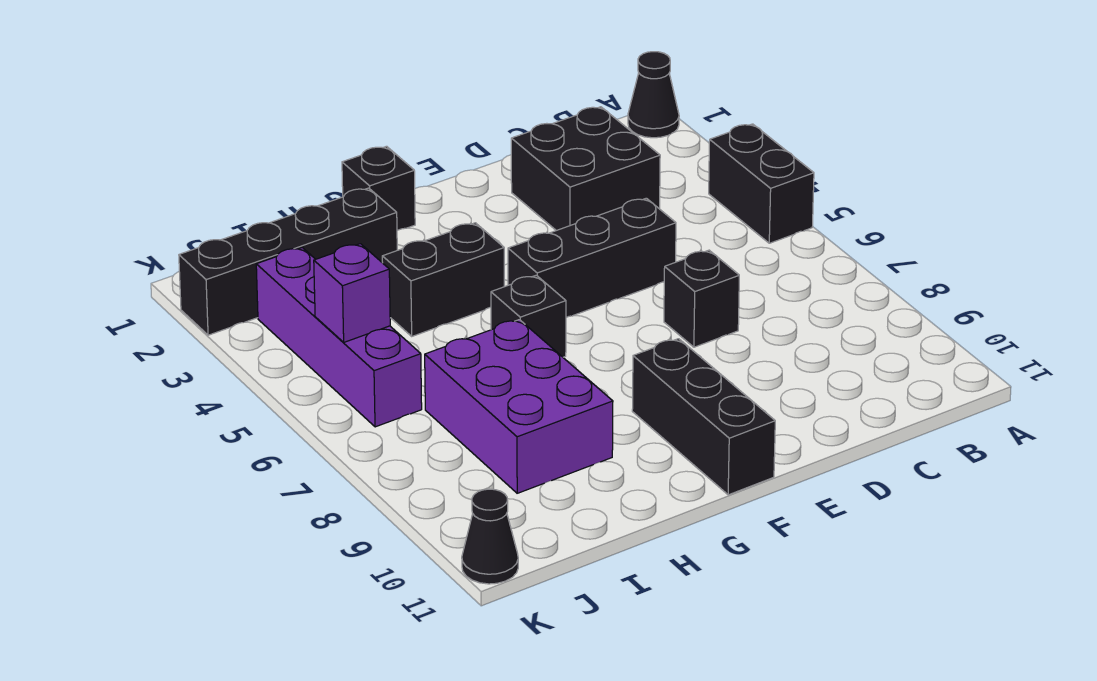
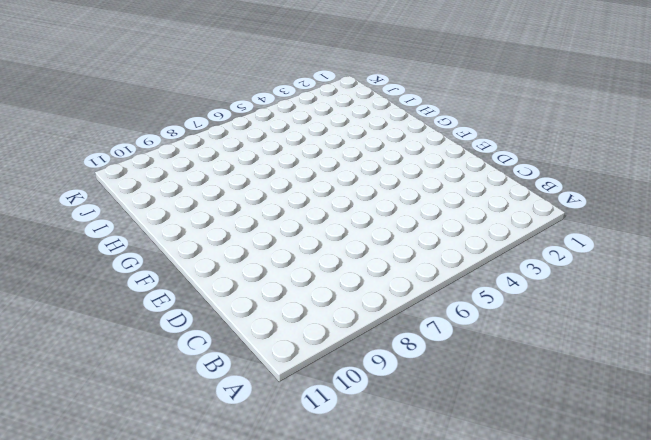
none -> black cone A1 level 1
none -> black brick A4:A5 level 1
none -> black brick C2:D3 level 1

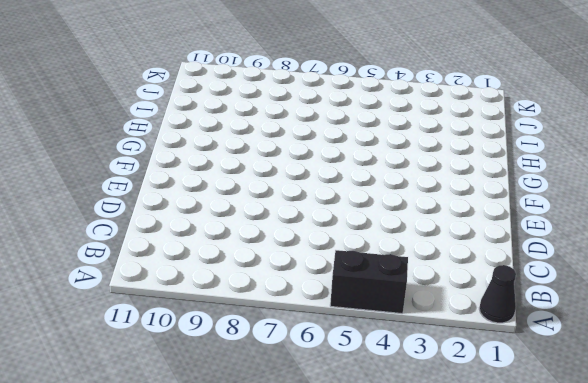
none -> black brick C2:D3 level 1
none -> black brick D5:F5 level 1
none -> black brick D7 level 1

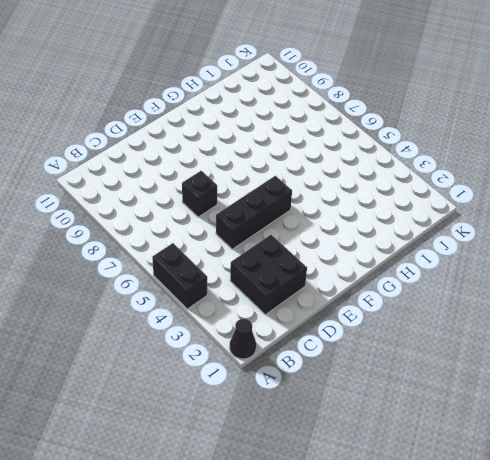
none -> black brick F9:F11 level 1
none -> black brick G1 level 1
none -> black brick G4:H4 level 1

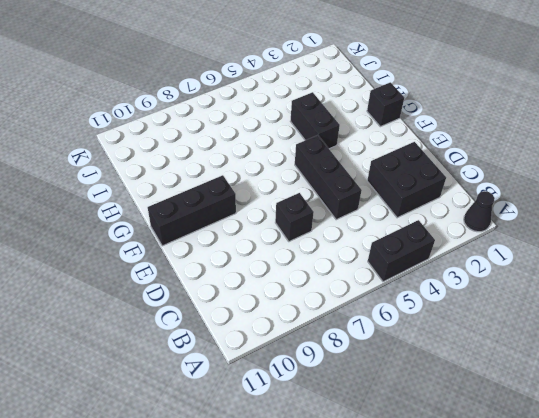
none -> black brick G6 level 1
none -> black brick H2:K2 level 1
none -> purple brick H7:I9 level 1

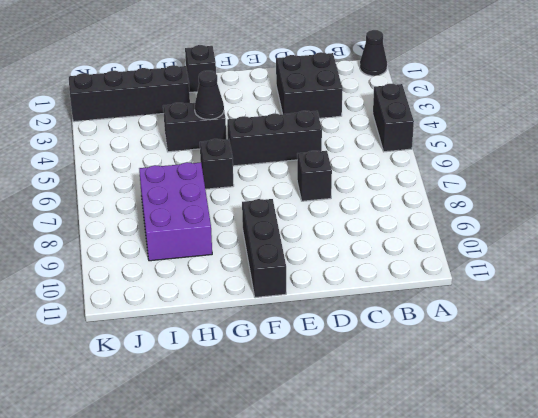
black cone G4 level 2 -> black cone K11 level 1
none -> purple brick J3:J6 level 1
none -> purple brick J5 level 2

